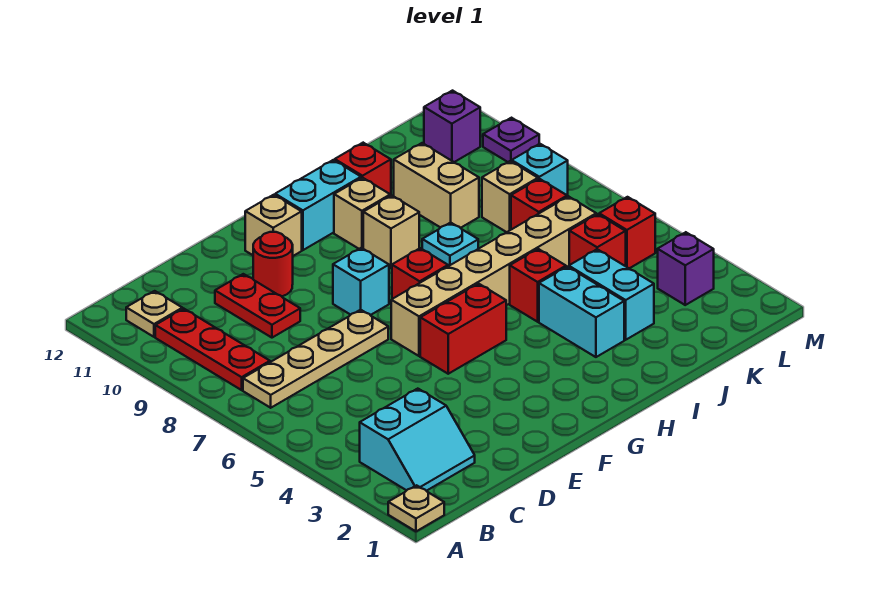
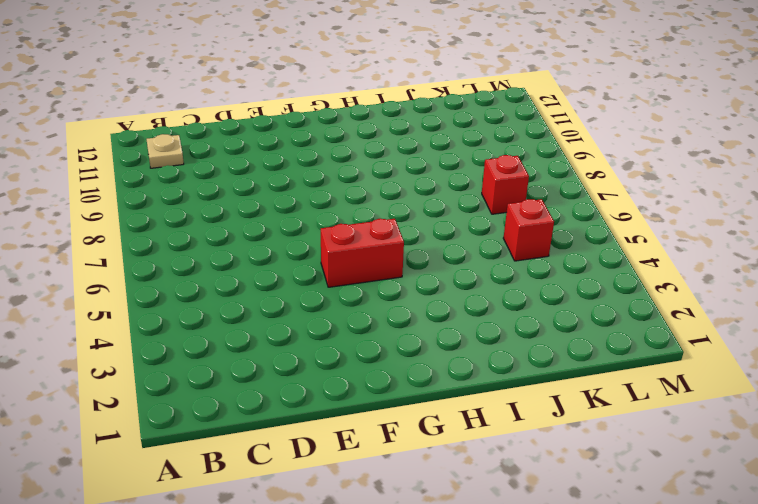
none -> tan plate A1 level 1
none -> cyan slope B2:C3 level 1 top 3
none -> tan plate B7:E7 level 1

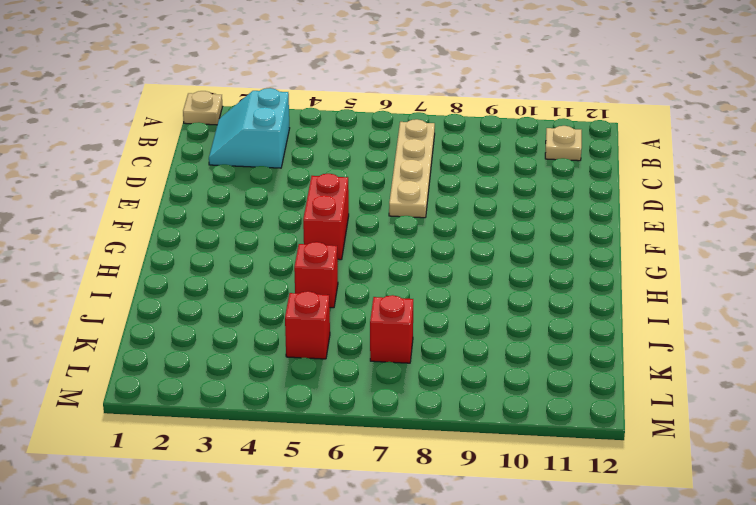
none -> red plate B8:B10 level 1
none -> red plate D9:D10 level 1
none -> red round brick E10 level 1

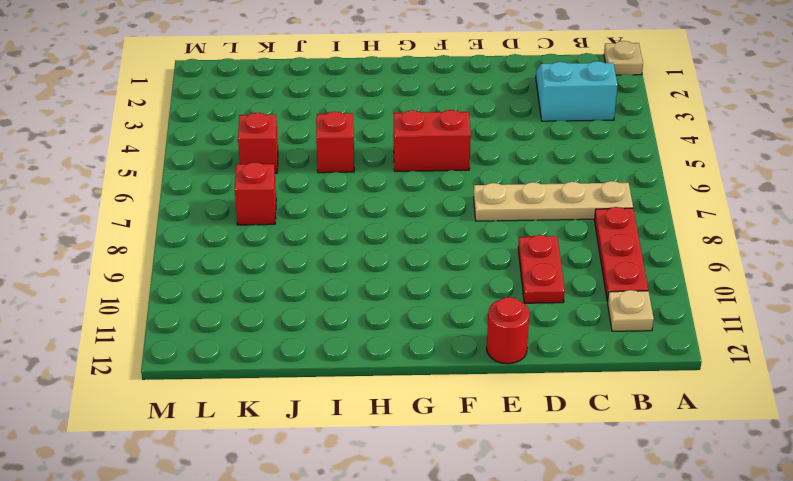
red round brick E12 level 1 -> red round brick E10 level 1
none -> tan brick F6:K6 level 1
none -> cyan brick F8 level 1
none -> tan brick F11 level 1

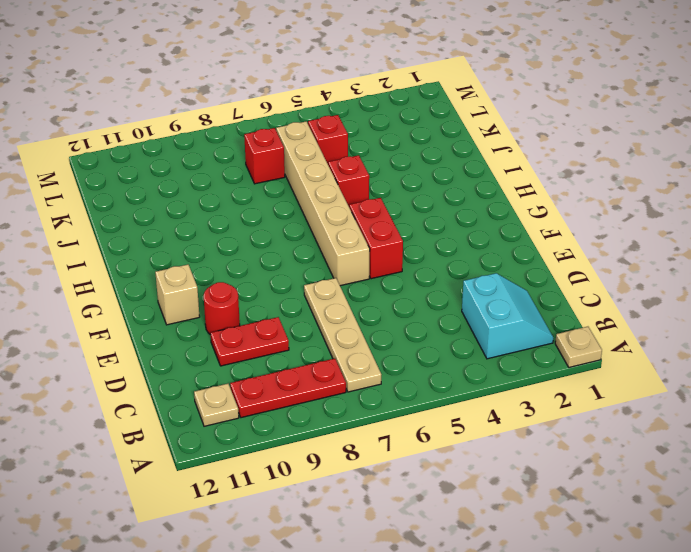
none -> cyan brick F8 level 1
none -> red brick G7 level 1
none -> cyan brick G11:H11 level 1

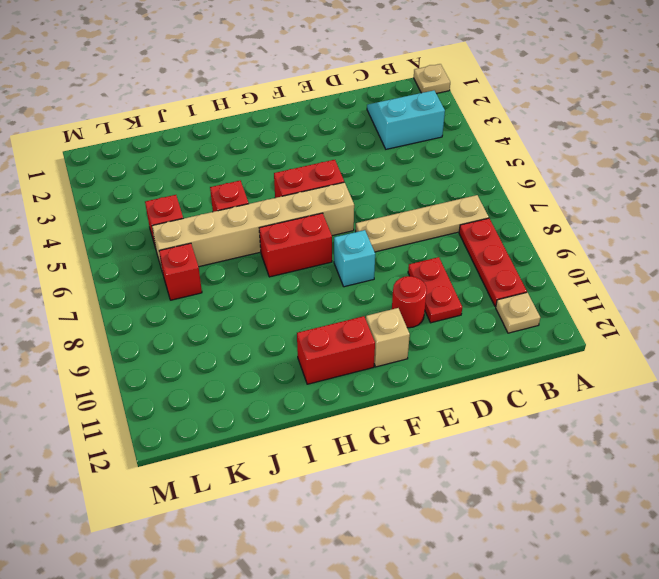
red brick G7:H7 level 1 -> red brick G7 level 1
red brick G11:H11 level 1 -> cyan brick G11:H11 level 1
none -> tan brick H9 level 1
none -> tan brick H10 level 1
none -> cyan brick I3:I4 level 1

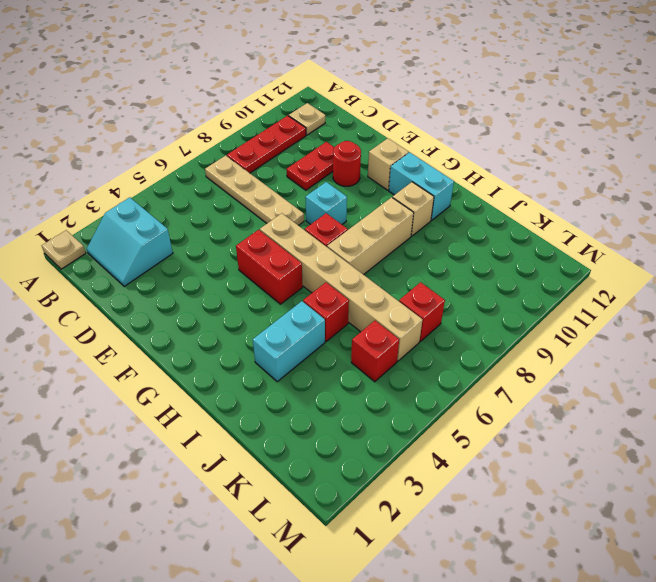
tan brick H7:H9 level 1 -> tan brick H9 level 1
none -> cyan plate I8 level 1
none -> red brick I11 level 1
none -> cyan brick J3:J4 level 1

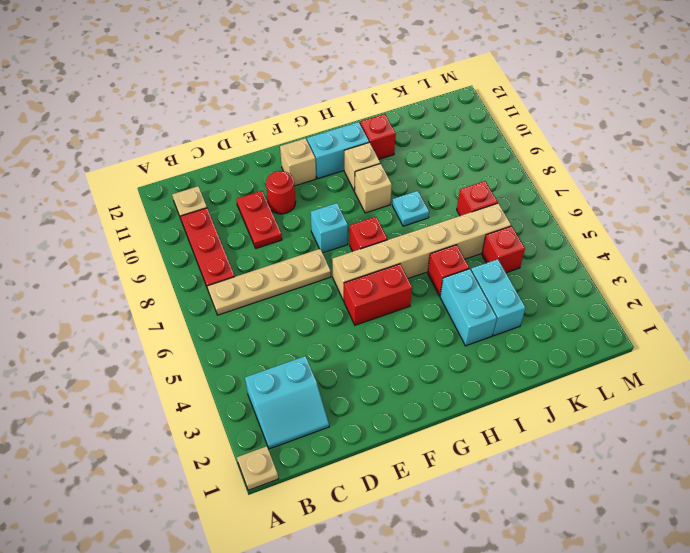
none -> tan brick J9:J10 level 1
none -> tan brick K8 level 1
none -> purple brick L3 level 1

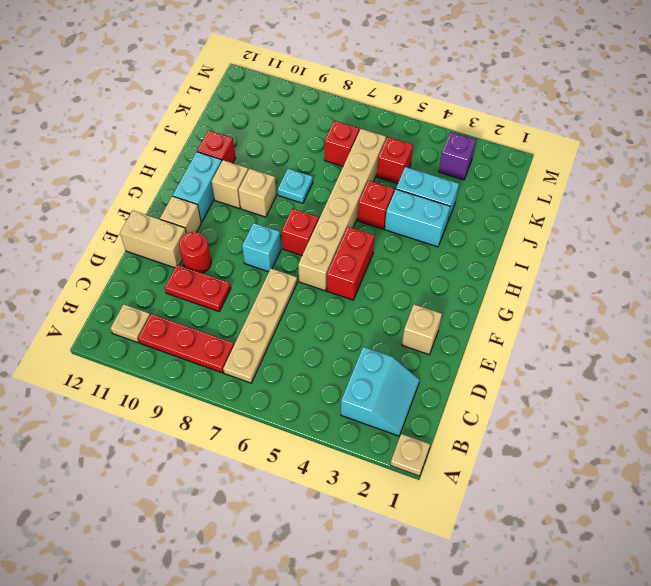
tan brick E2 level 1 -> tan brick K8 level 1
tan brick E11:E12 level 1 -> tan brick J9:J10 level 1
none -> red brick L5 level 1
none -> cyan brick L8 level 1
none -> purple brick L11 level 1

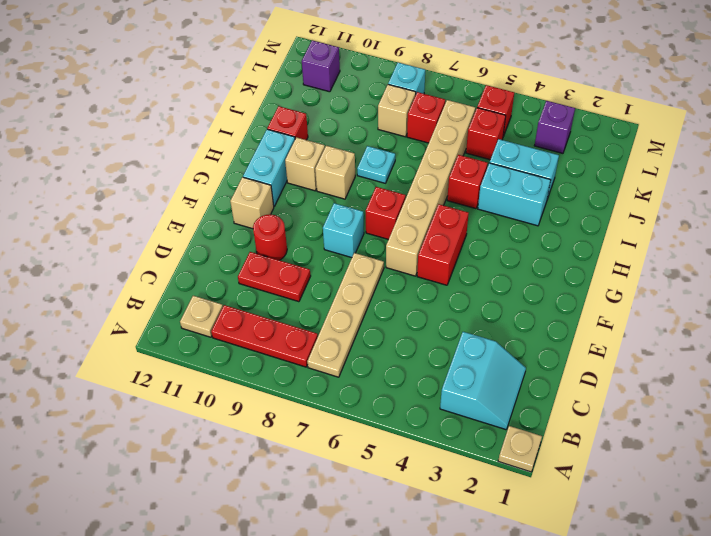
none -> tan brick J9:J10 level 1
none -> purple plate M10 level 1

